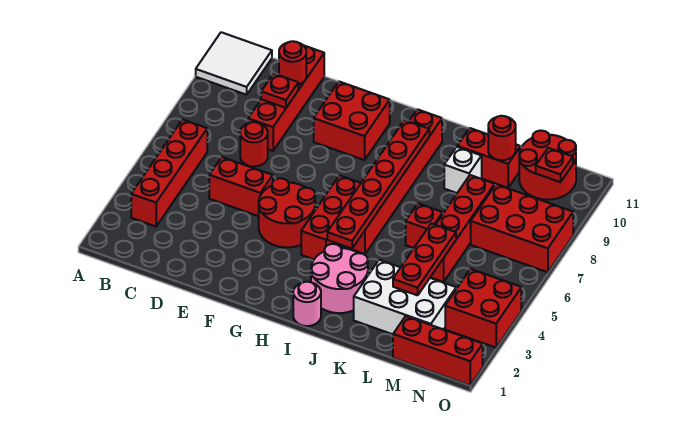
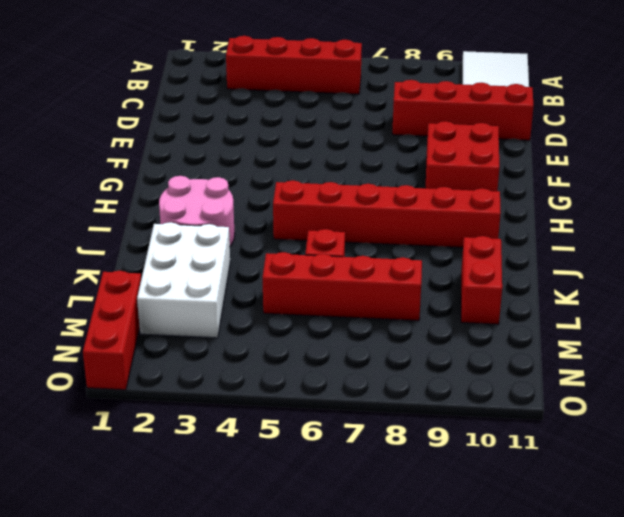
none -> red brick D5:E5 level 1
none -> red round brick D7 level 1
none -> red round brick F4:G5 level 1

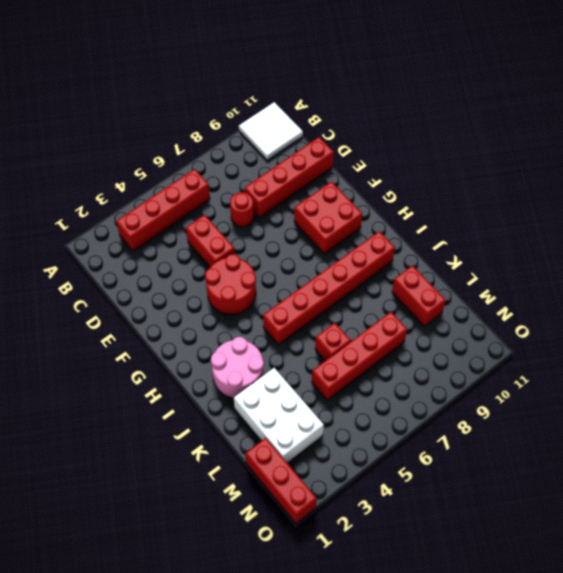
none -> red brick H4:H6 level 1
none -> pink round brick I1 level 1
none -> white brick K9 level 1

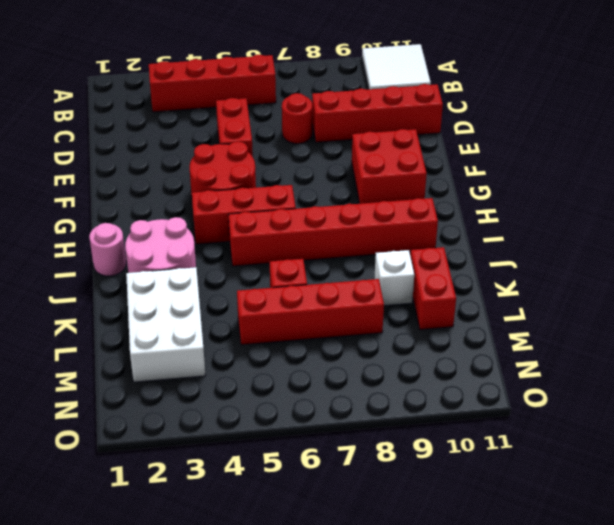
none -> red brick M1:O1 level 1
none -> red brick M7:O8 level 1
none -> red round brick M10:N11 level 1

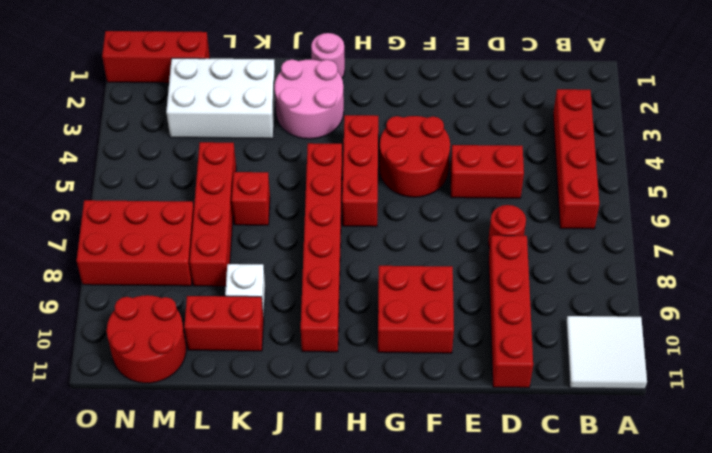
none -> red brick N3:O4 level 1
none -> red plate D9 level 2
none -> red round brick D10 level 2

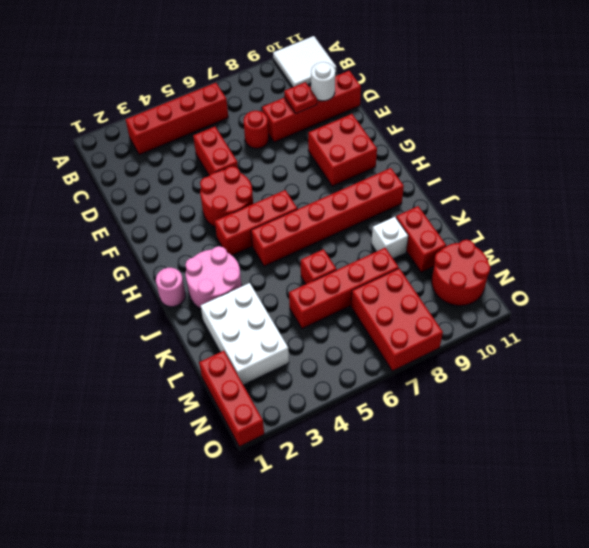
white round brick D10 level 2 -> red round brick D10 level 2
none -> red brick N3:O4 level 1
none -> red plate I4:I9 level 2
none -> red plate L3:L5 level 2

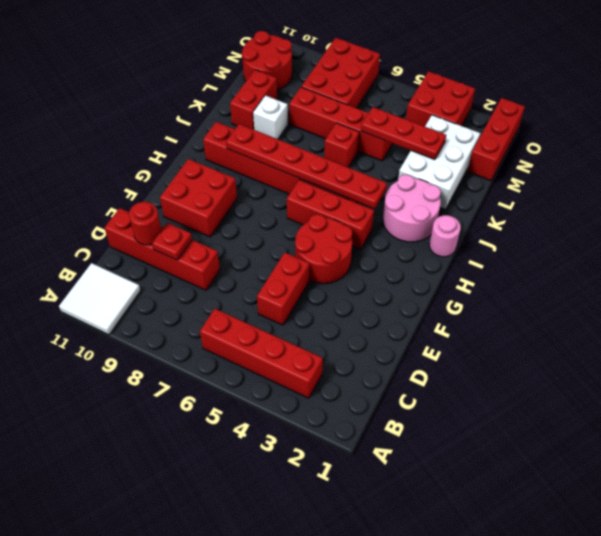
none -> red round brick D7 level 1
none -> red round brick L10 level 2
none -> red plate N10 level 2

